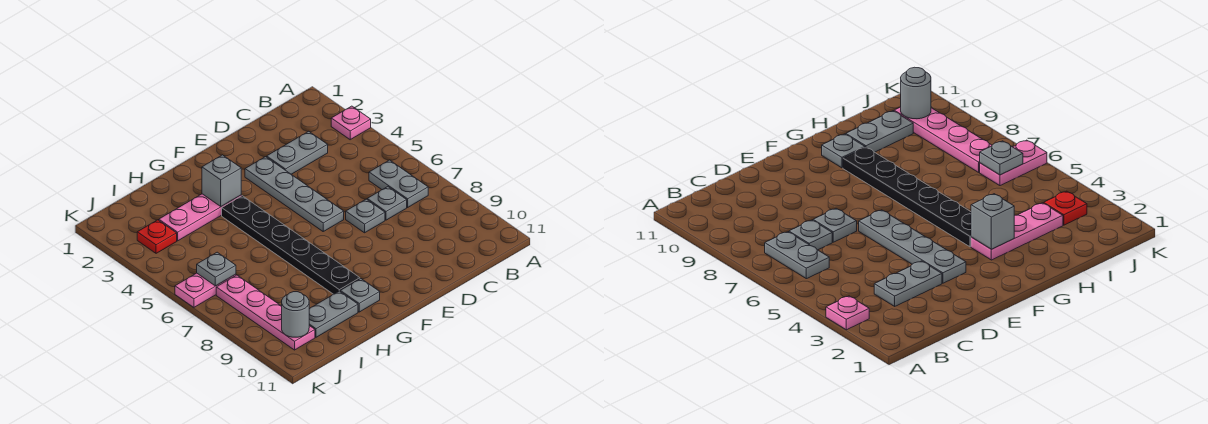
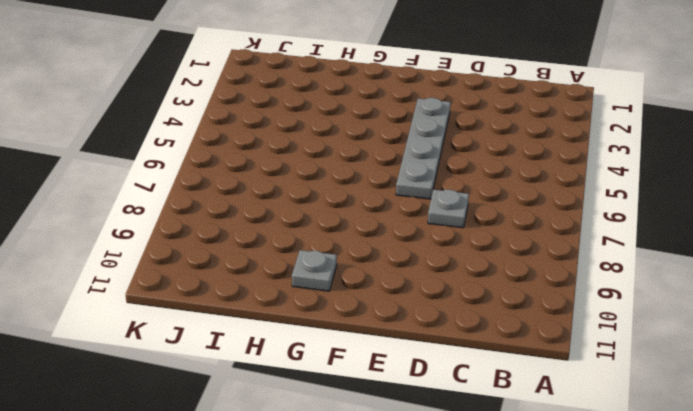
none -> pink plate A3 level 1
none -> grey plate B6:B7 level 1
none -> grey plate C3:D3 level 1

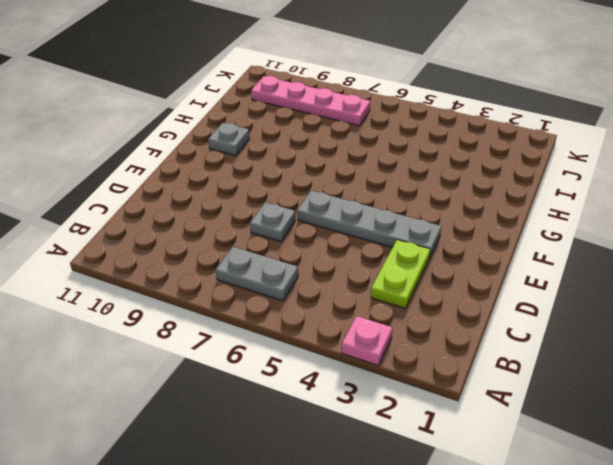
lime plate C3:D3 level 1 -> grey plate C3:D3 level 1
none -> grey plate C7 level 1
none -> pink plate G3:I3 level 1
none -> black plate G4:G9 level 1

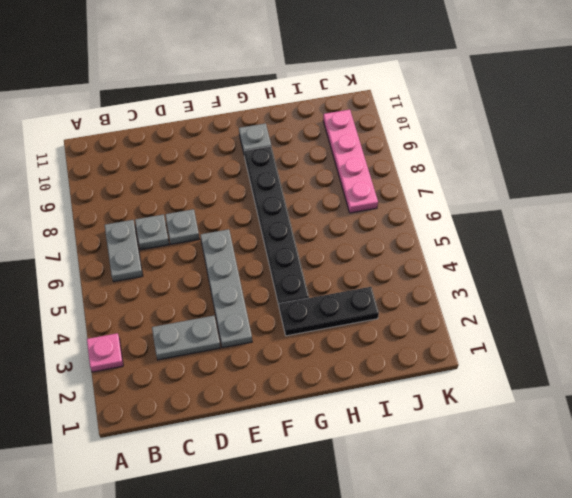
black plate G3:I3 level 1 -> pink plate G3:I3 level 1
none -> grey plate H10:I10 level 1
none -> red plate J3 level 1
none -> pink plate J6:K6 level 1

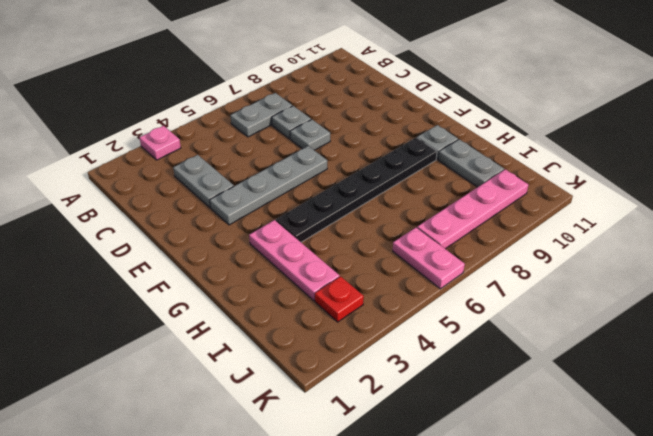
none -> grey brick G3 level 2
none -> grey plate J6 level 2
none -> grey round brick J10 level 2

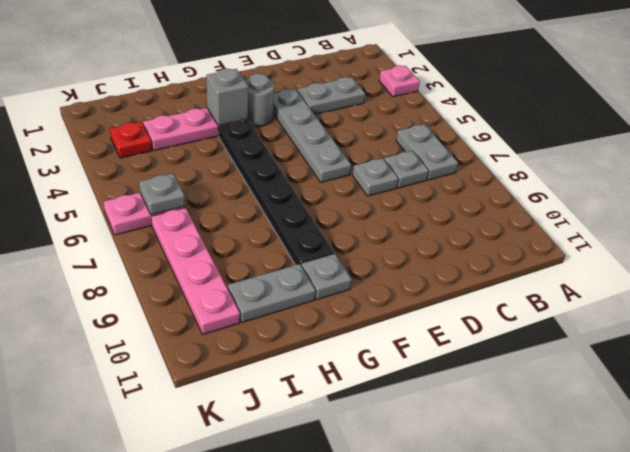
grey round brick F3 level 1 -> grey round brick J10 level 2

